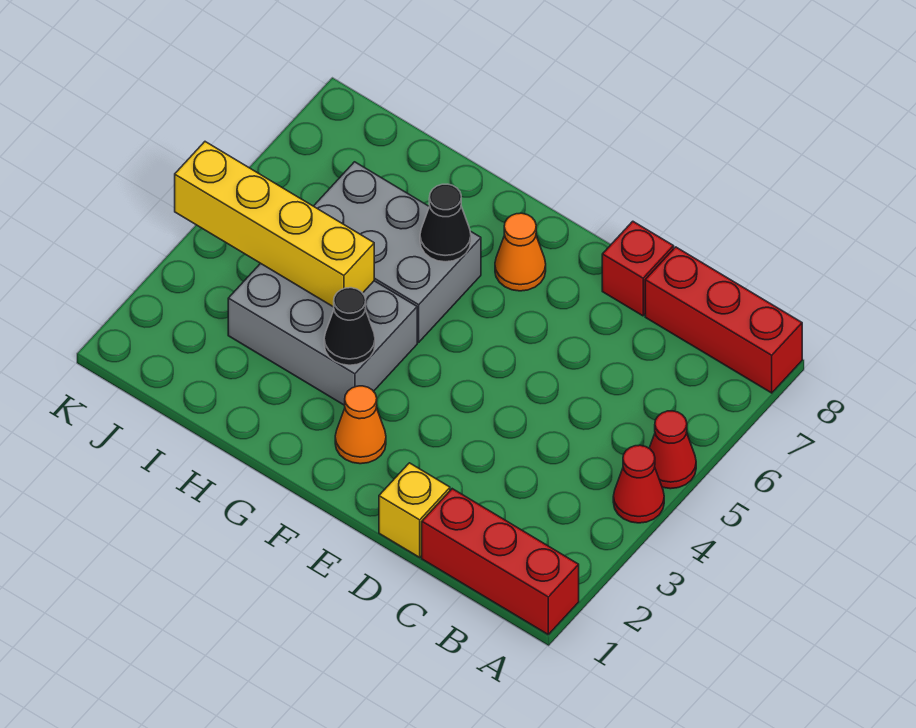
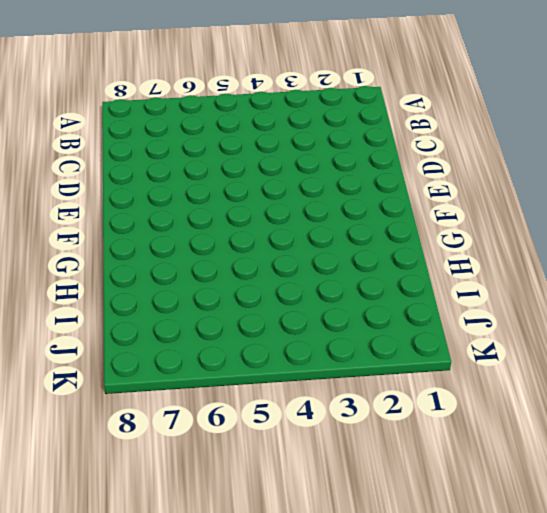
none -> red brick A1:C1 level 1
none -> red cone A4 level 1
none -> red cone A5 level 1

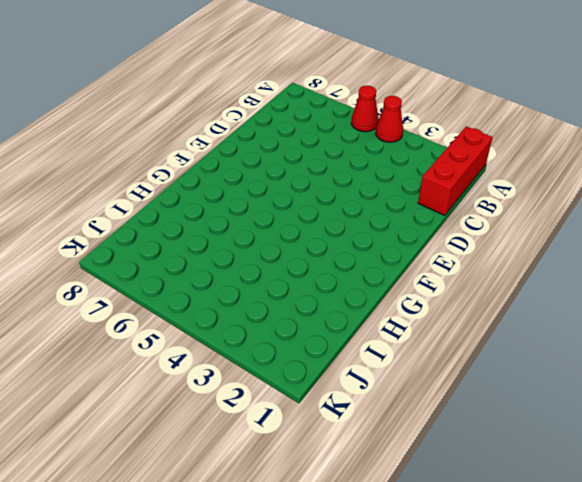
none -> red brick A8:C8 level 1
none -> yellow brick D1 level 1
none -> red brick D8 level 1

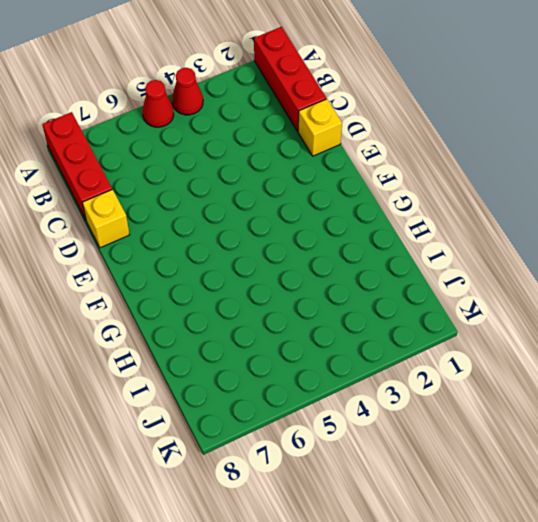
yellow brick D8 level 1 -> red brick D8 level 1
none -> orange cone F2 level 1
none -> orange cone F7 level 1
none -> grey brick G3:I4 level 1

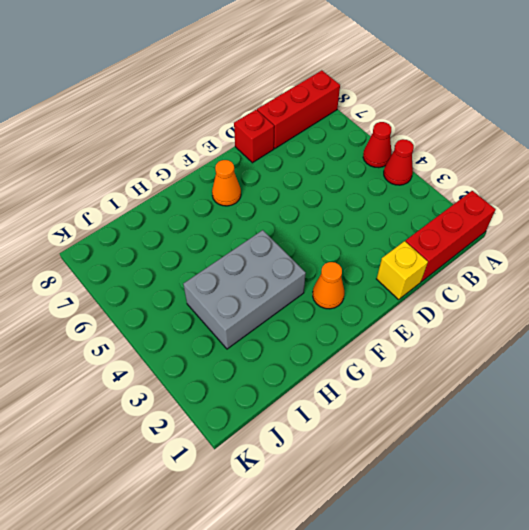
none -> grey brick G5:I6 level 1
none -> black cone G3 level 2
none -> black cone G6 level 2

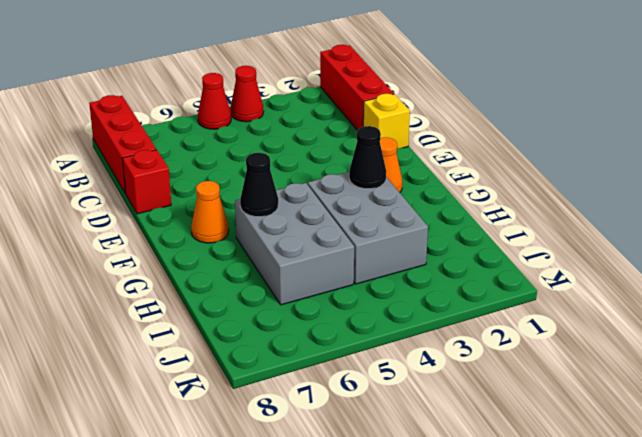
none -> yellow brick H4:K4 level 2

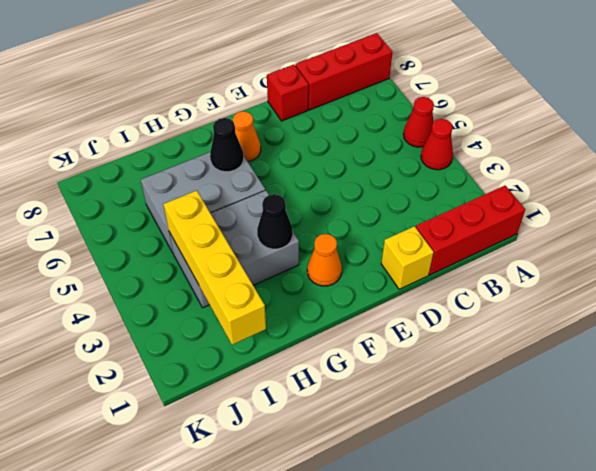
yellow brick I1:I4 level 2 -> yellow brick H4:K4 level 2

